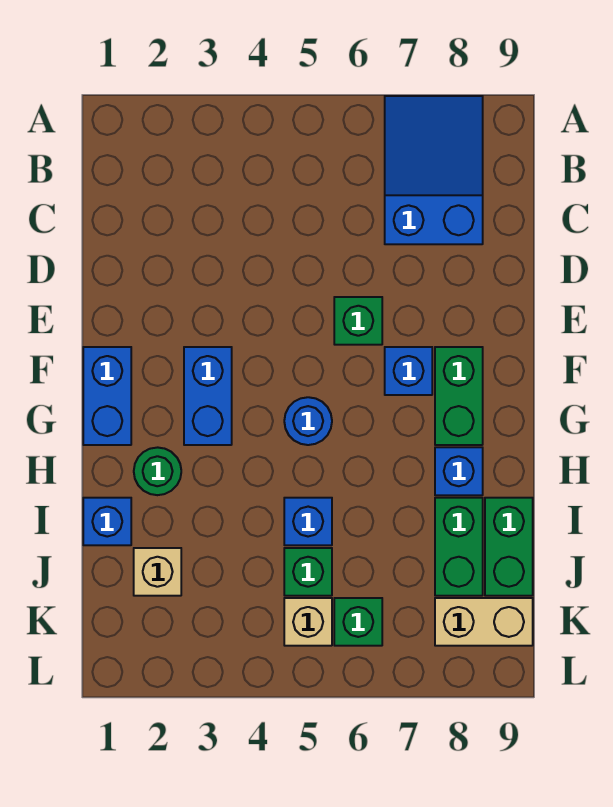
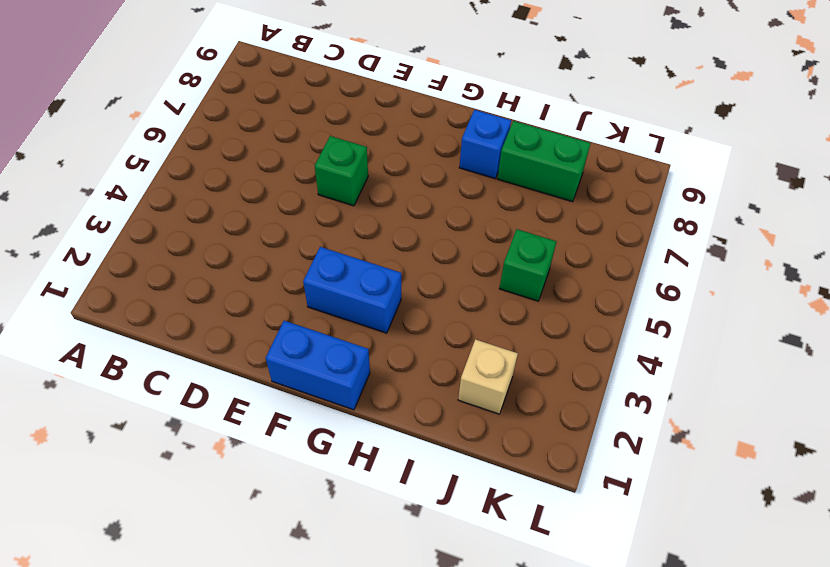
none -> blue slope A7:C8 level 1 top C
none -> blue brick F7 level 1
none -> green brick F8:G8 level 1

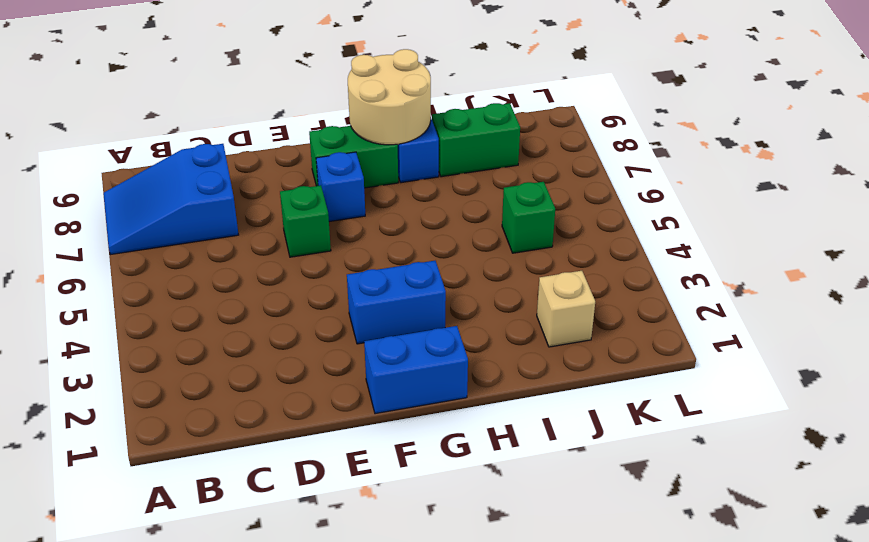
tan round brick G8:H9 level 2 -> none
none -> blue round brick G5 level 1
none -> green round brick H2 level 1
none -> blue brick I1 level 1

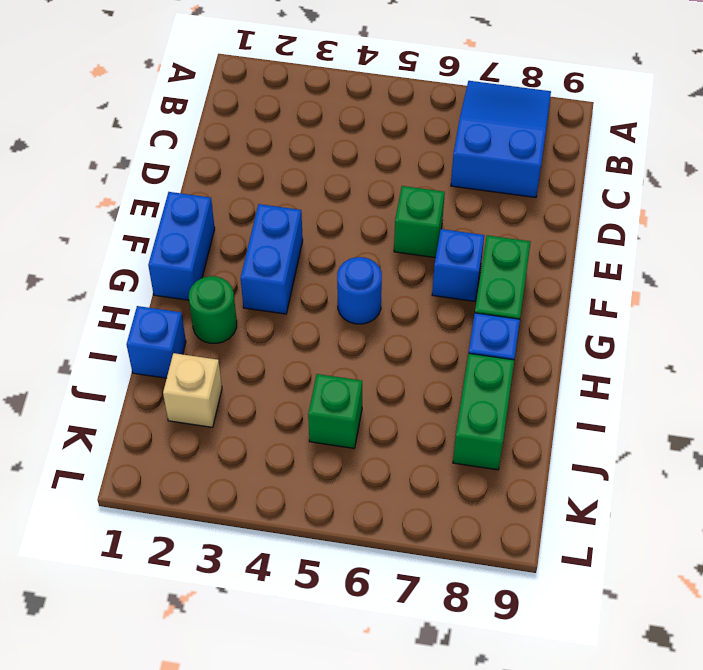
none -> blue brick I5 level 1
none -> green brick I9:J9 level 1
none -> tan brick K5 level 1

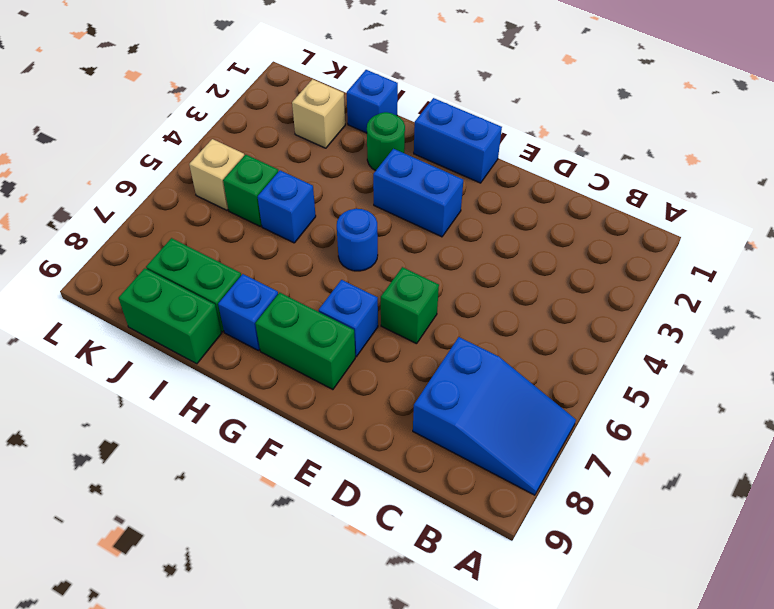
none -> green brick K6 level 1
none -> tan brick K8:K9 level 1

